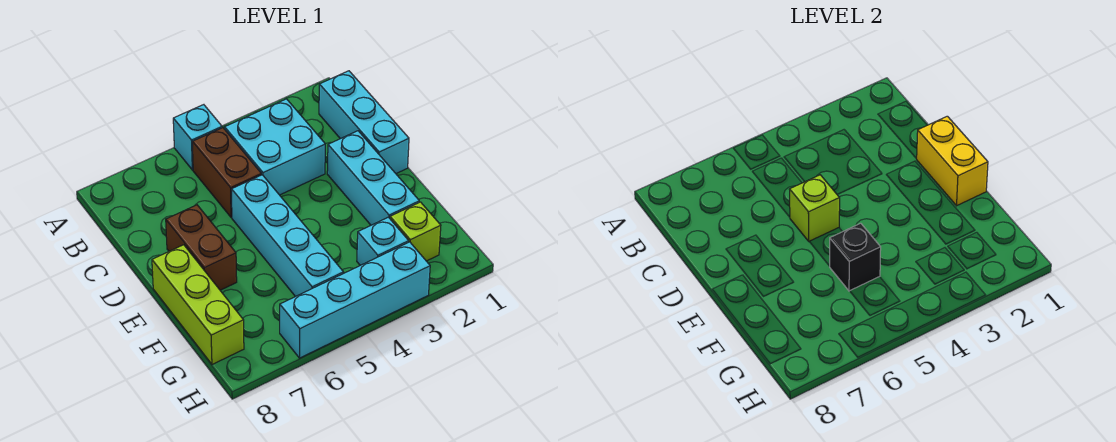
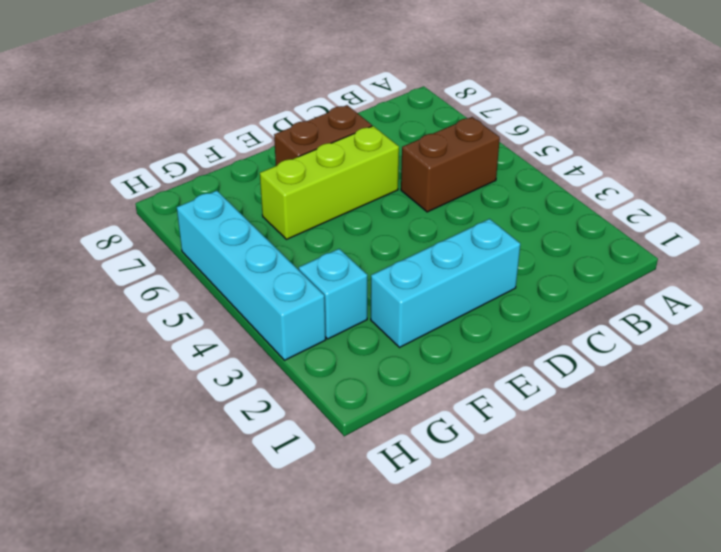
lime brick D6:F6 level 1 -> lime brick E8:G8 level 1
none -> cyan brick A5 level 1
none -> cyan brick B1:D1 level 1
none -> cyan brick B3:C4 level 1

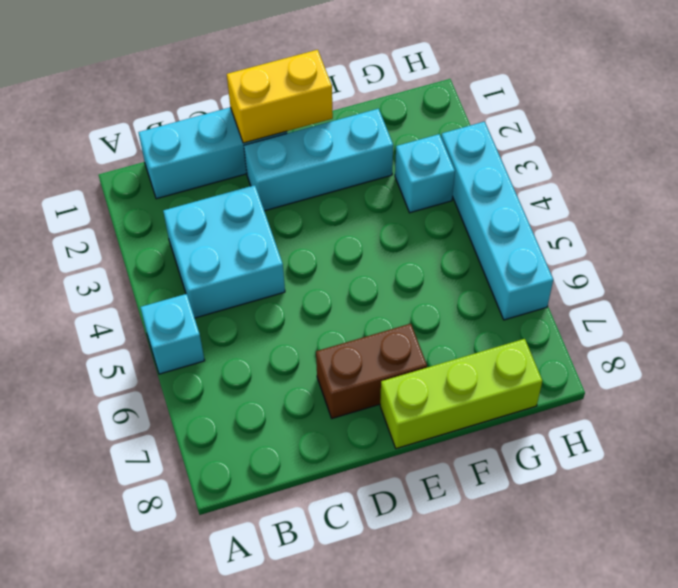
none -> brown brick B5:C5 level 1
none -> cyan brick D5:G5 level 1
none -> lime brick G2 level 1

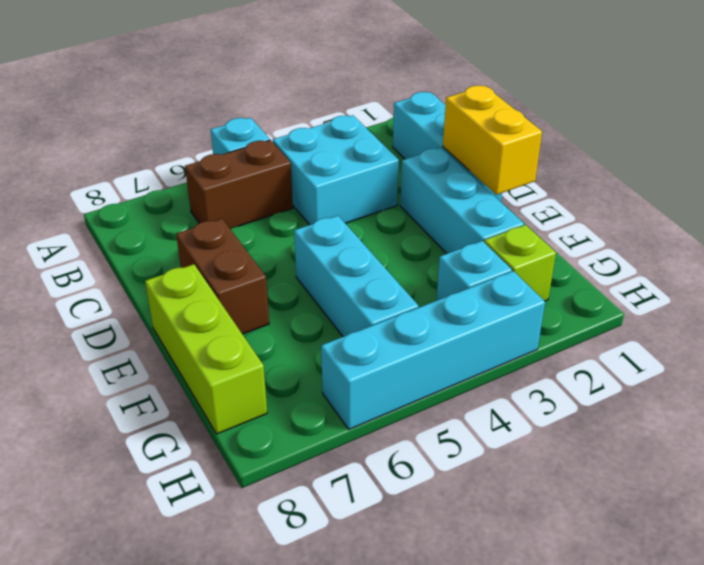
brown brick B5:B6 level 1 -> brown brick B5:C5 level 1
cyan brick E5:G5 level 1 -> cyan brick D5:G5 level 1
none -> lime brick D5 level 2
none -> black brick F5 level 2

